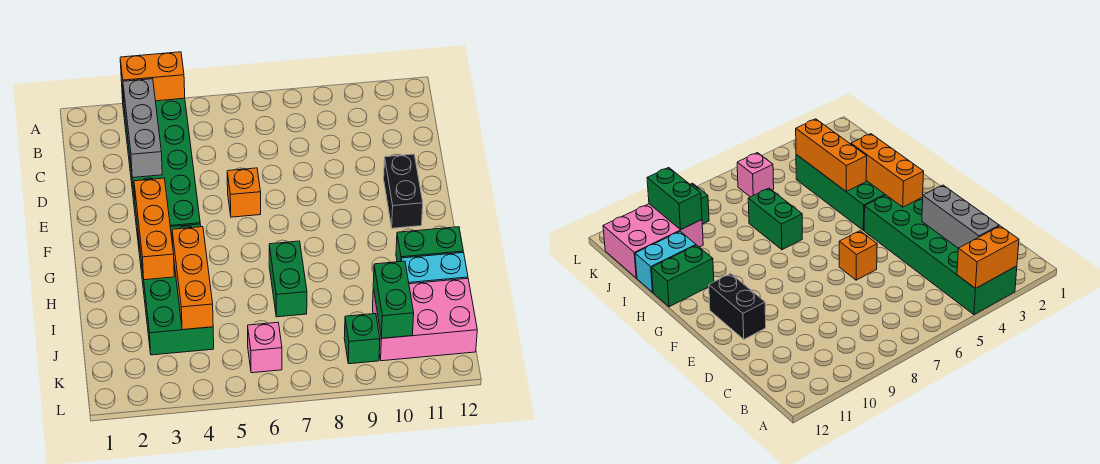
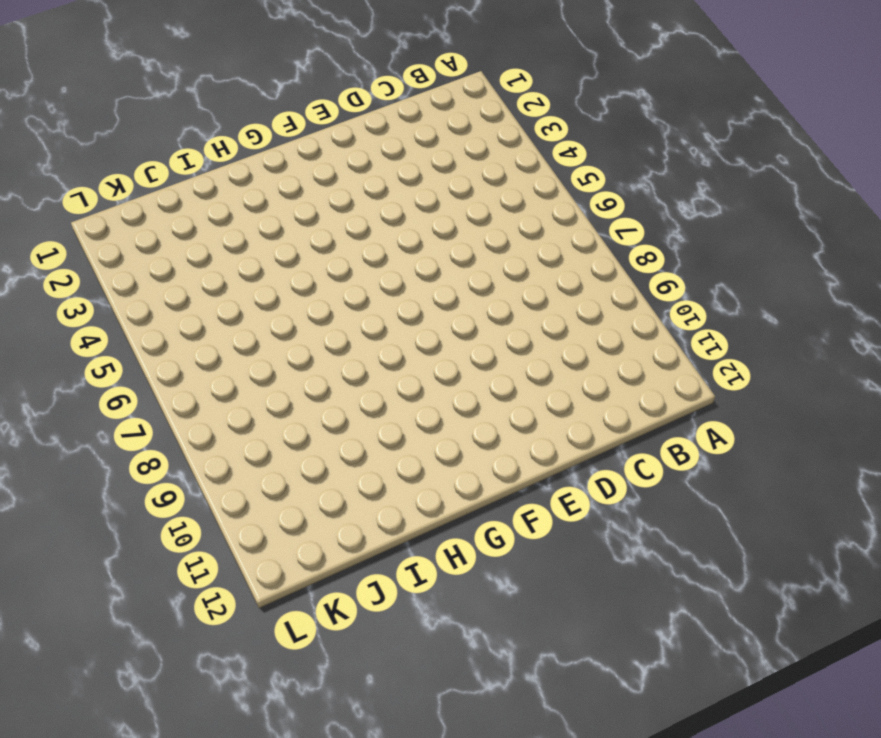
none -> green brick A3:F4 level 1
none -> orange brick E6 level 1
none -> black brick E11:F11 level 1

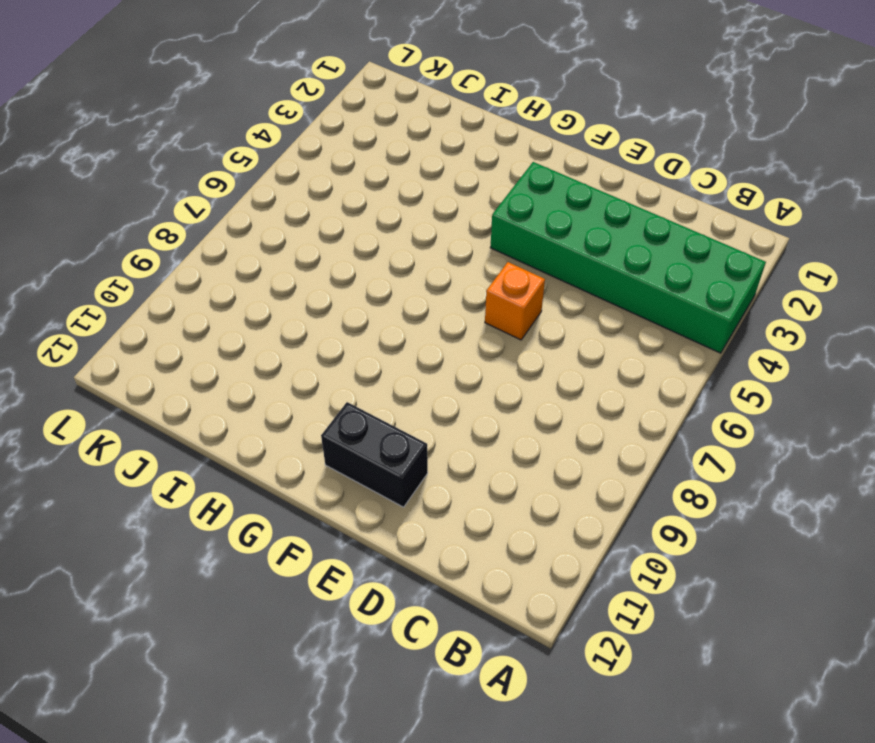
none -> green brick G3:J4 level 1
none -> green brick H7:I7 level 1
none -> green brick H11:H12 level 1

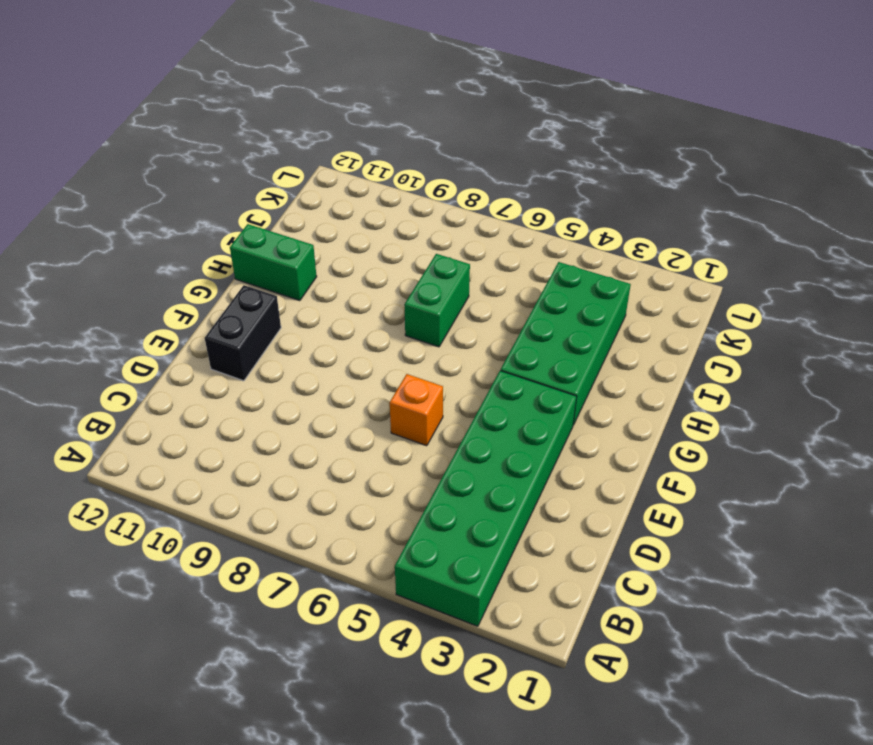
none -> cyan brick I11:I12 level 1
none -> pink brick J10:K12 level 1
none -> pink brick K6 level 1

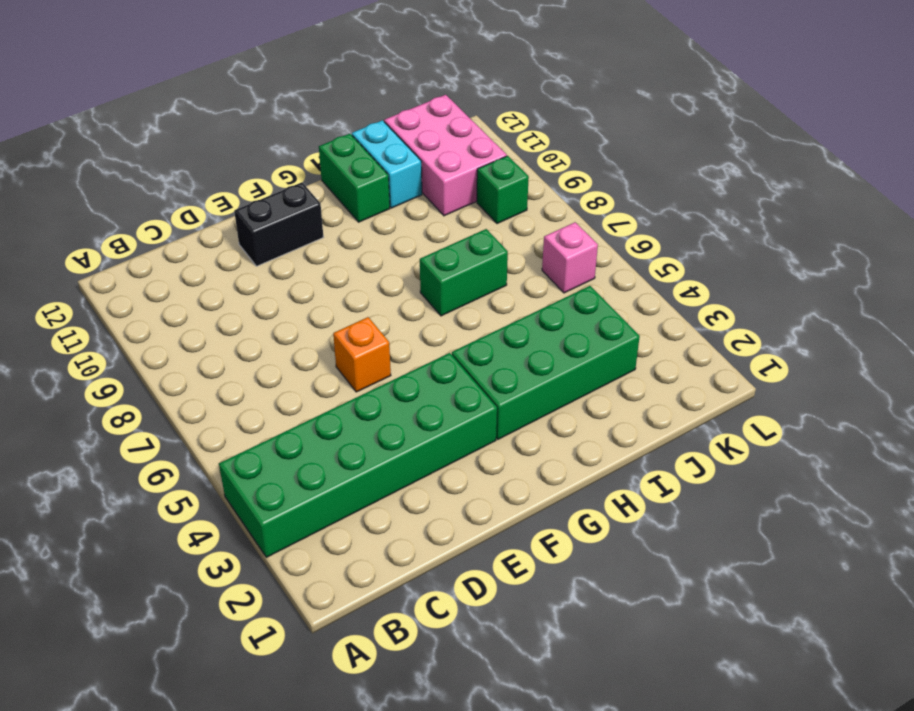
none -> orange brick A3:A4 level 2
none -> grey brick B3:D3 level 2
none -> orange brick F3:H3 level 2

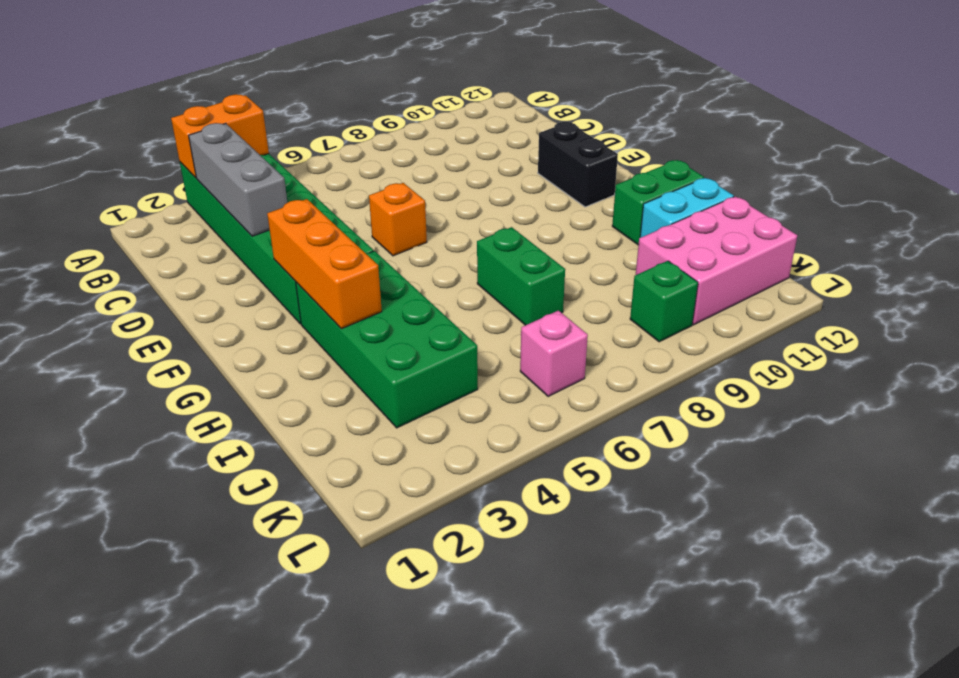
none -> orange brick H4:J4 level 2
none -> green brick J10:K10 level 2

